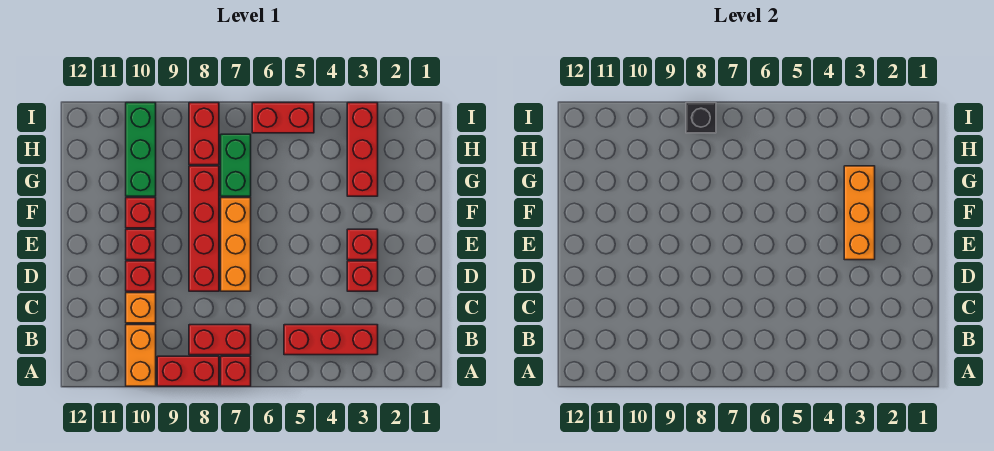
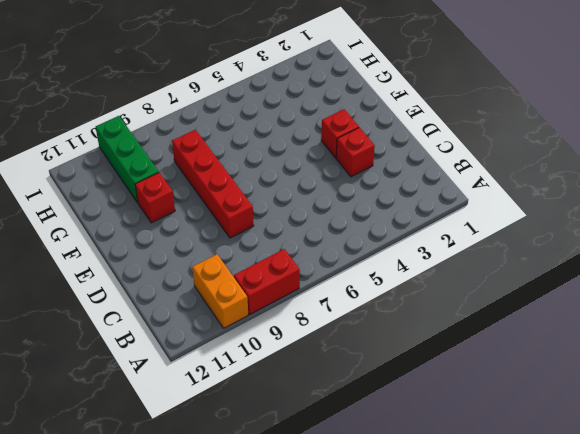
none -> red brick A7 level 1
none -> red brick B3:B5 level 1
none -> red brick B7:B8 level 1

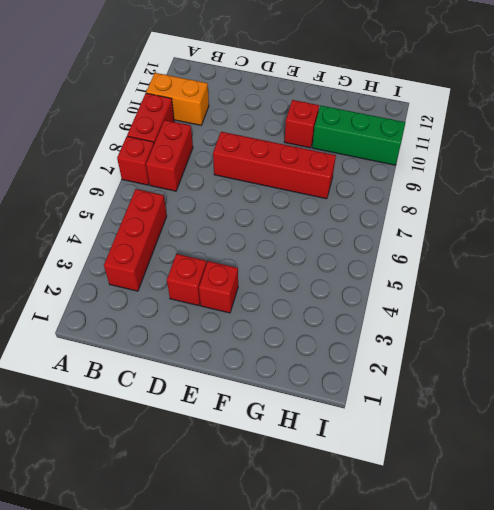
none -> orange brick C10 level 1
none -> orange brick D7:F7 level 1
none -> red brick D10 level 1

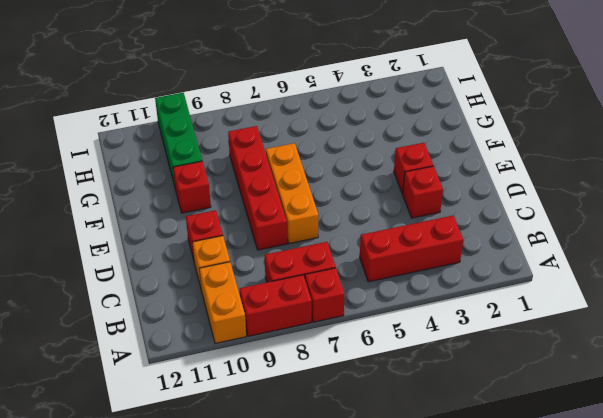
none -> red brick E10 level 1
none -> red brick G3:I3 level 1
none -> green brick G7:H7 level 1

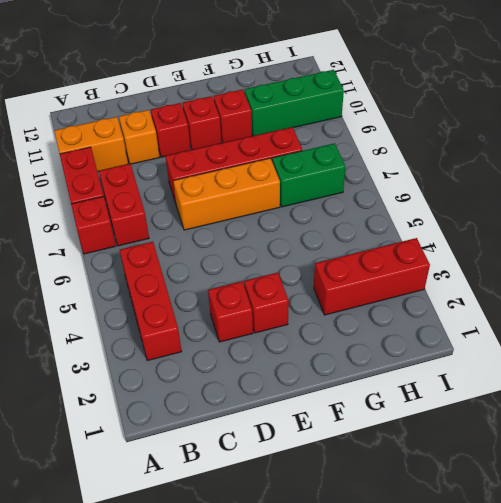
none -> red brick H8:I8 level 1
none -> red brick I5:I6 level 1
none -> orange brick E3:G3 level 2

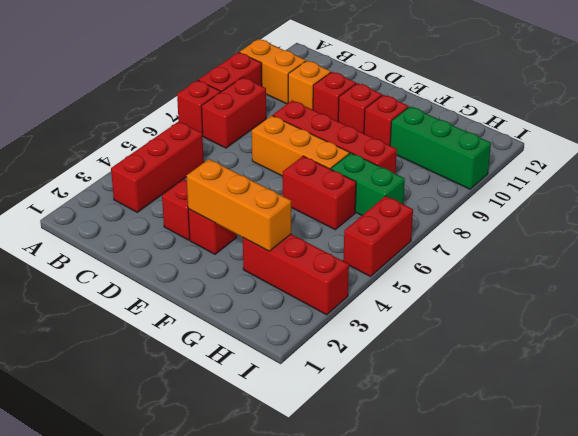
red brick F6:G6 level 1 -> red brick H8:I8 level 1
none -> black brick I8 level 2

